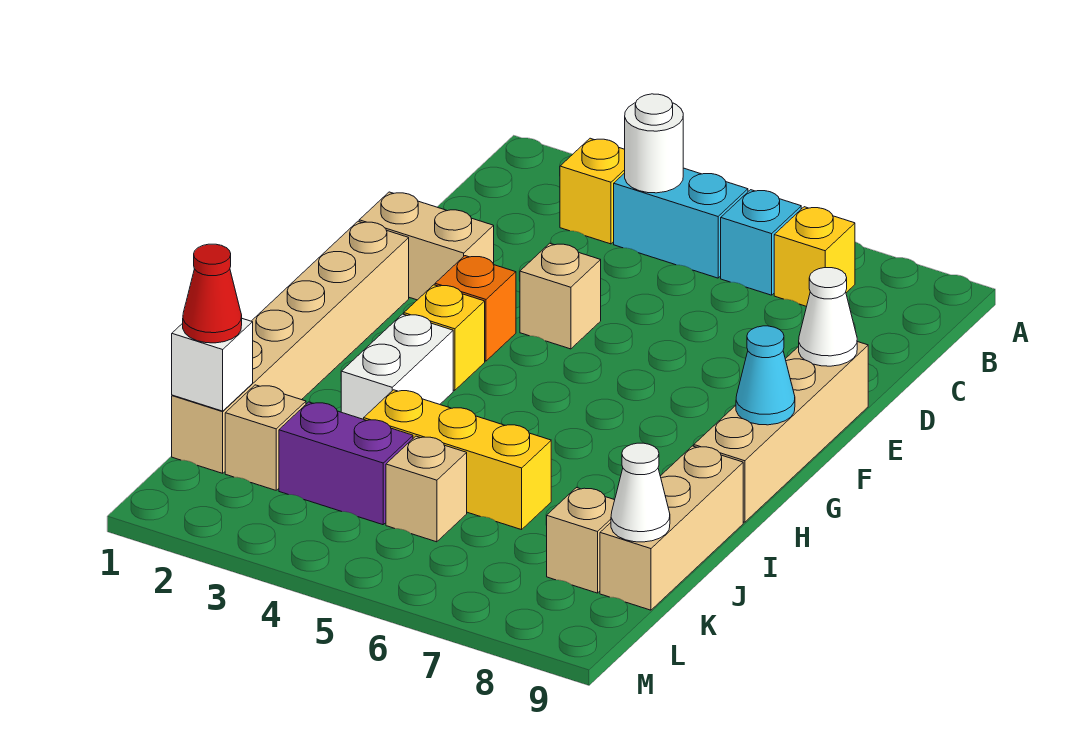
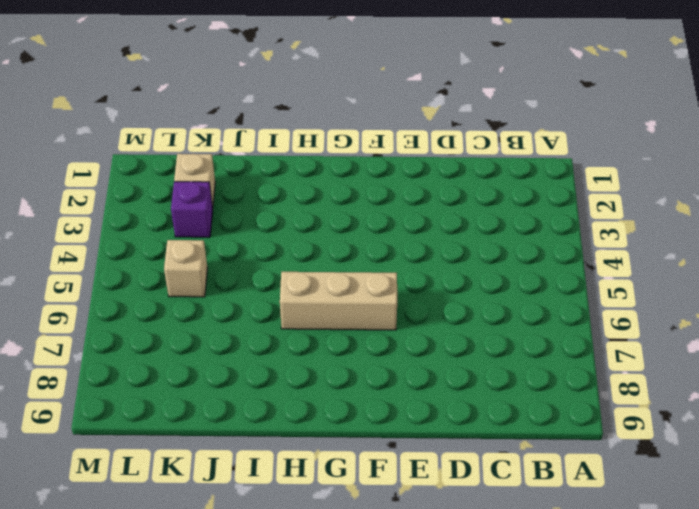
tan brick F6:H6 level 1 -> tan brick I9:K9 level 1
purple brick K3 level 1 -> purple brick K3:K4 level 1
none -> yellow brick B3 level 1
none -> cyan brick B4:B5 level 1
none -> cyan brick B6 level 1

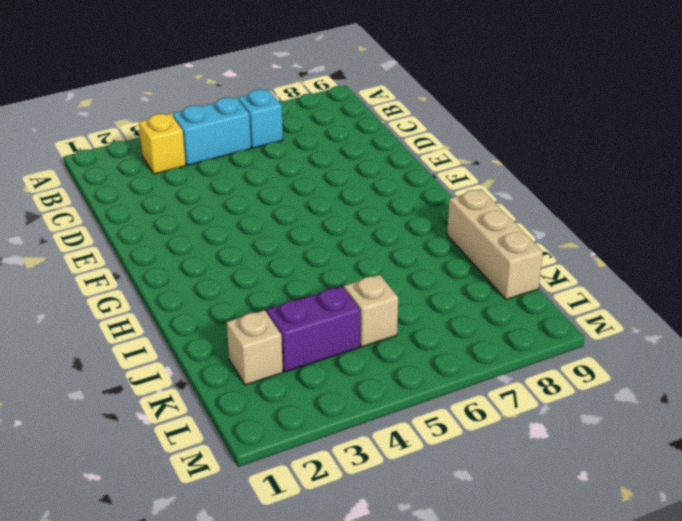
none -> yellow brick B7 level 1
none -> tan brick E1:E2 level 1
none -> tan brick E4 level 1

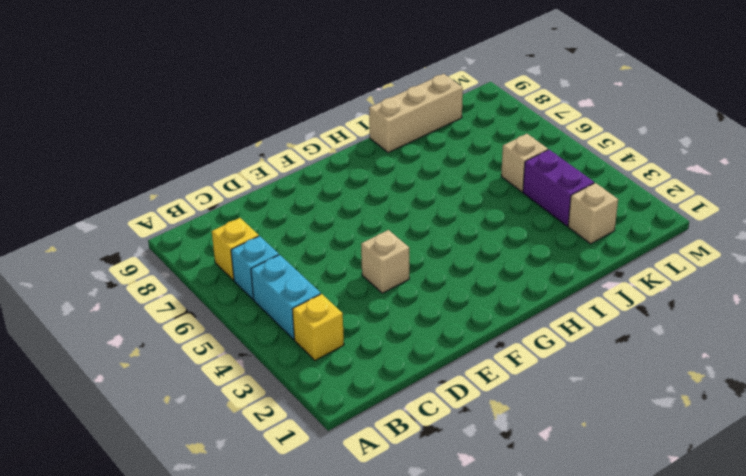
none -> tan brick E1:E2 level 1
none -> tan brick E9:H9 level 1
none -> tan brick F1:K1 level 1

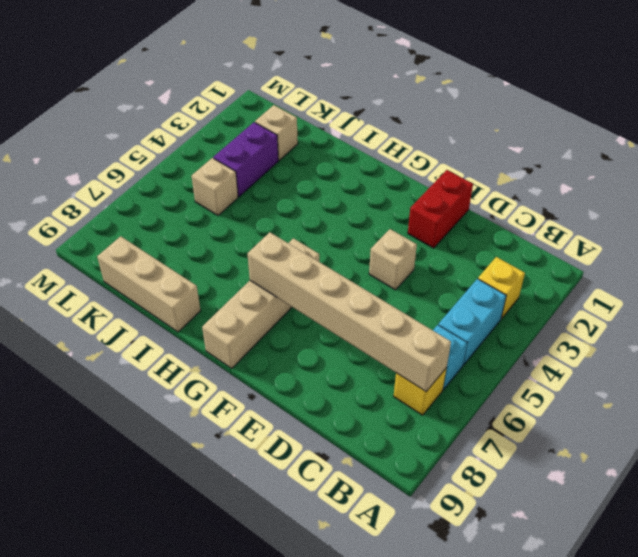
tan brick B7:G7 level 2 -> tan brick F1:K1 level 1
red brick E1:E2 level 1 -> tan brick E1:E2 level 1
tan brick G6:G9 level 1 -> tan brick E9:H9 level 1
none -> orange brick F3 level 1
none -> yellow brick G3 level 1
none -> white brick H3:I3 level 1

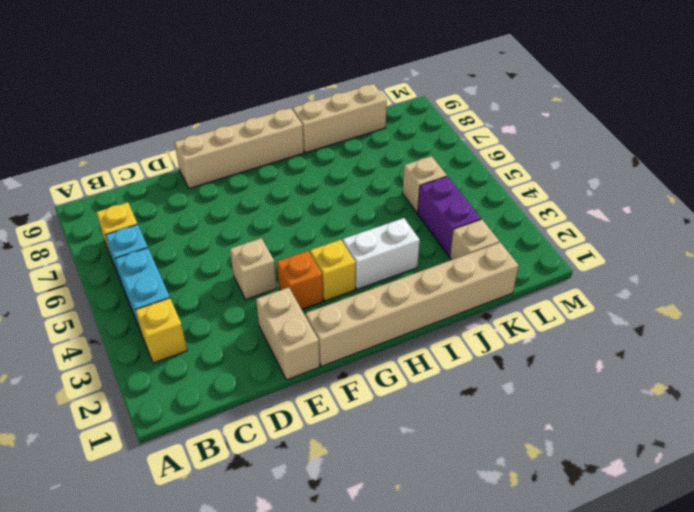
none -> yellow brick J4:J6 level 1
none -> tan brick K8 level 1
none -> white round brick B4 level 2

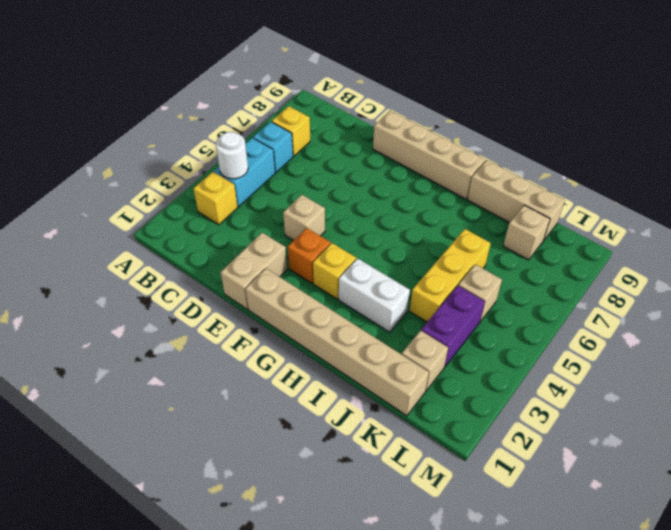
none -> white cone E9 level 2
none -> cyan cone G9 level 2
none -> white brick K1 level 2

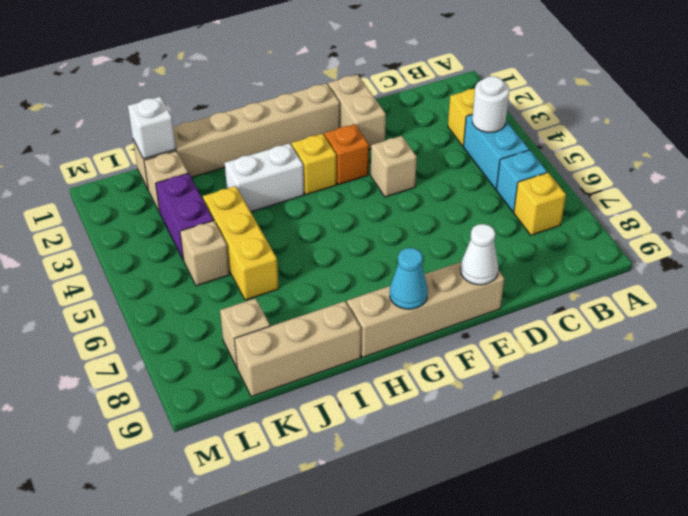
none -> white cone K9 level 2
none -> red cone K1 level 3

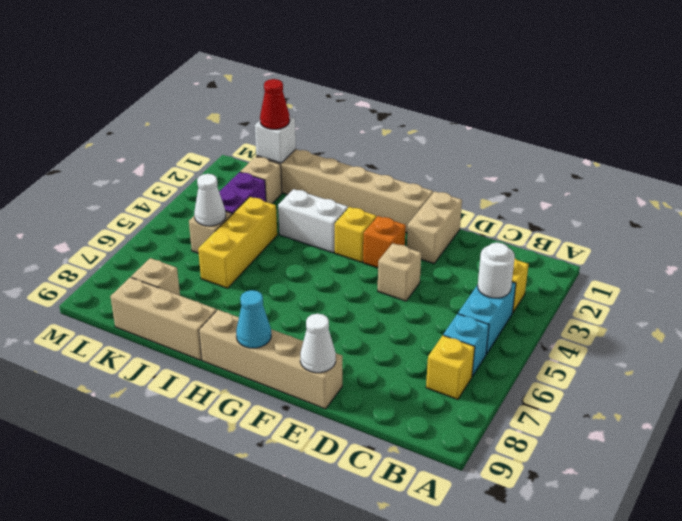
white cone K5 level 2 -> white cone K9 level 2

